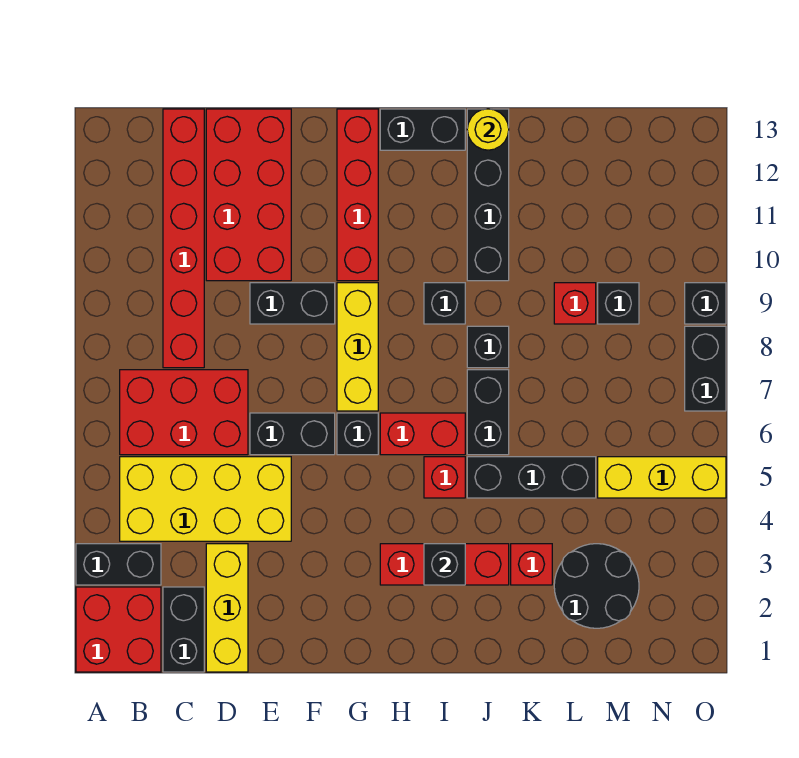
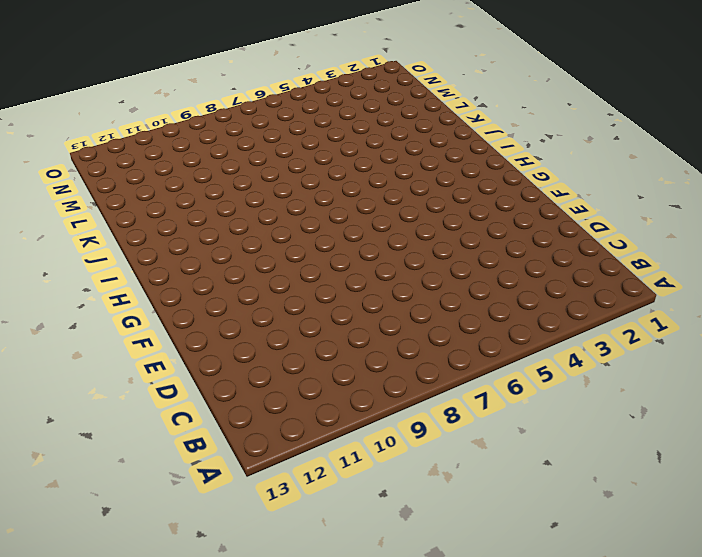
none -> red brick A1:B2 level 1
none -> black brick A3:B3 level 1
none -> yellow brick B4:E5 level 1
none -> red brick B6:D7 level 1

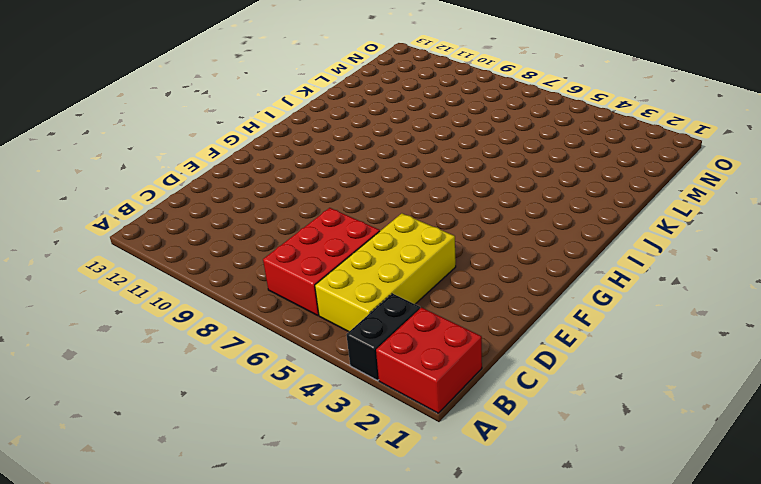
none -> black brick C1:C2 level 1
none -> red brick C8:C13 level 1
none -> yellow brick D1:D3 level 1
none -> red brick D10:E13 level 1

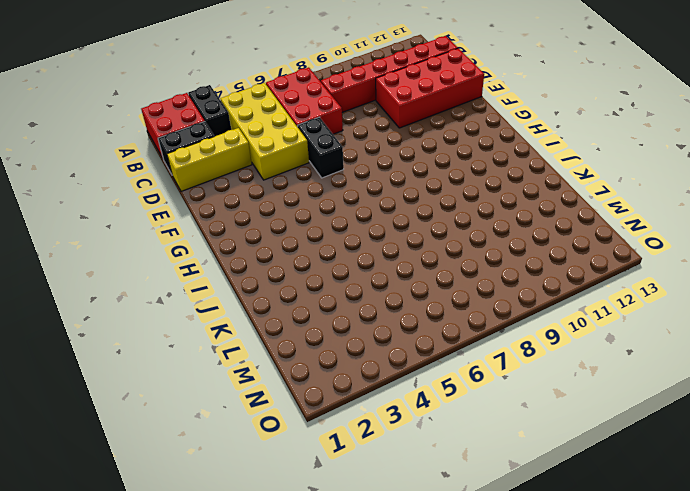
none -> black brick E9:F9 level 1
none -> black brick G6 level 1
none -> yellow brick G7:G9 level 1
none -> red brick G10:G13 level 1

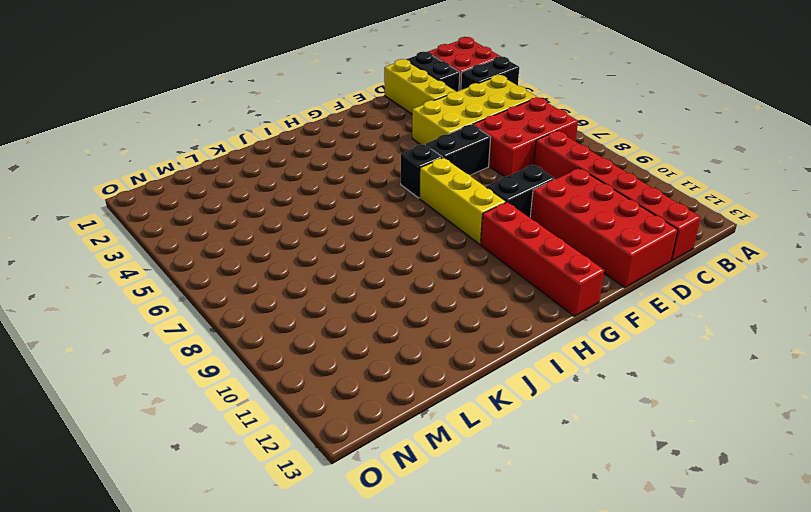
none -> red brick H3:J3 level 1
none -> red brick H6:I6 level 1
none -> black brick H13:I13 level 1
none -> red brick I5 level 1

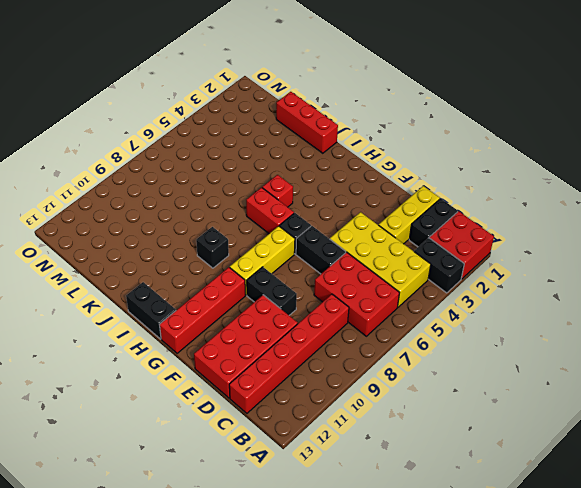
red brick J1:L1 level 1 -> red brick H3:J3 level 1
none -> black brick J5:L5 level 1
none -> black brick J6:J7 level 1
none -> black brick J8 level 1
none -> black brick J10:J13 level 1

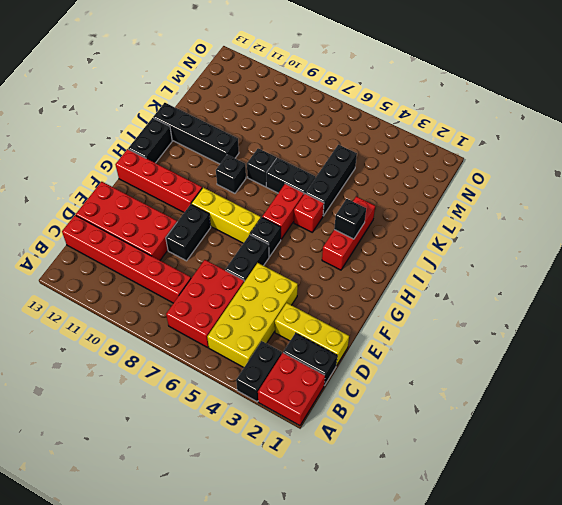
none -> red brick K3 level 1
none -> black round brick L2:M3 level 1
none -> red brick L9 level 1
none -> yellow brick M5:O5 level 1

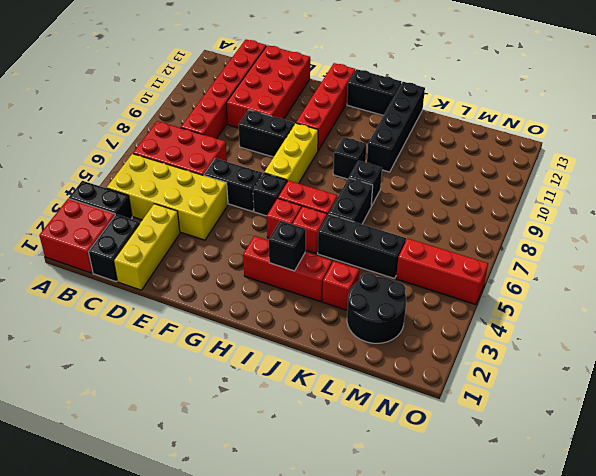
red brick H5 level 1 -> red brick L9 level 1
red brick M5:O5 level 1 -> yellow brick M5:O5 level 1
none -> black brick M9 level 1
none -> black brick O7:O8 level 1
none -> black brick O9 level 1
none -> yellow round brick J13 level 2

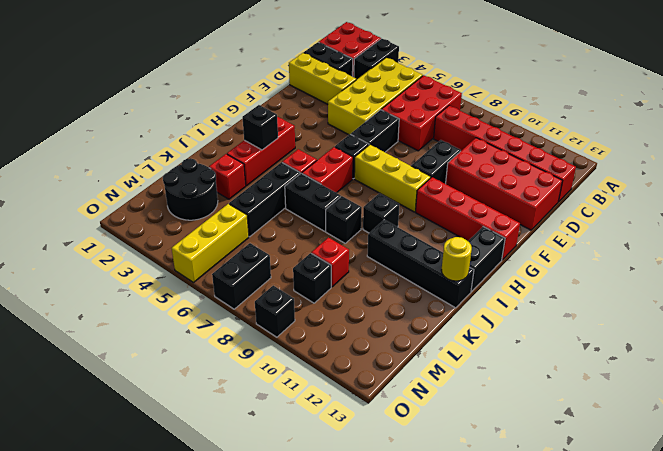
black brick N7:O7 level 1 -> black brick O7:O8 level 1

